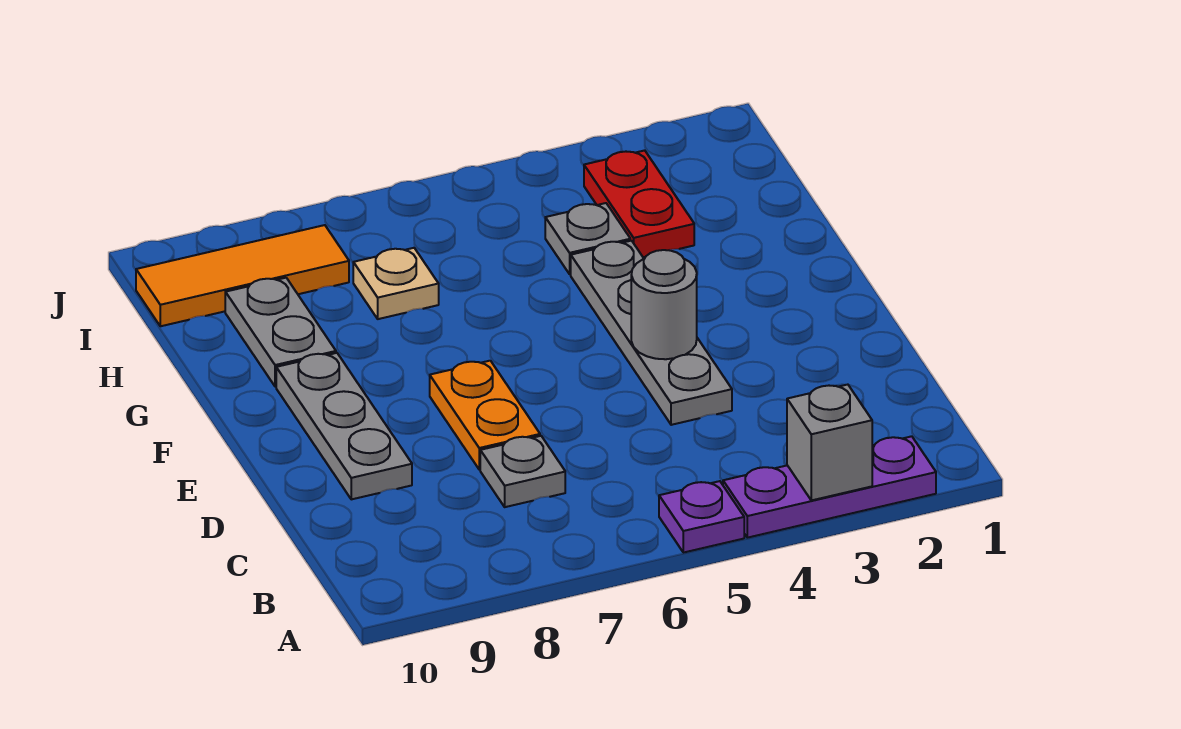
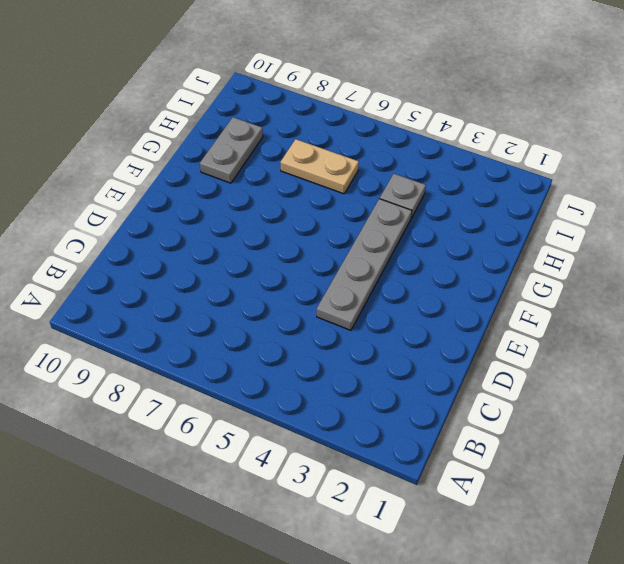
tan plate H6:H7 level 1 -> tan plate H7 level 1
none -> purple plate A2:A4 level 1
none -> purple plate A5 level 1
none -> grey plate C7 level 1

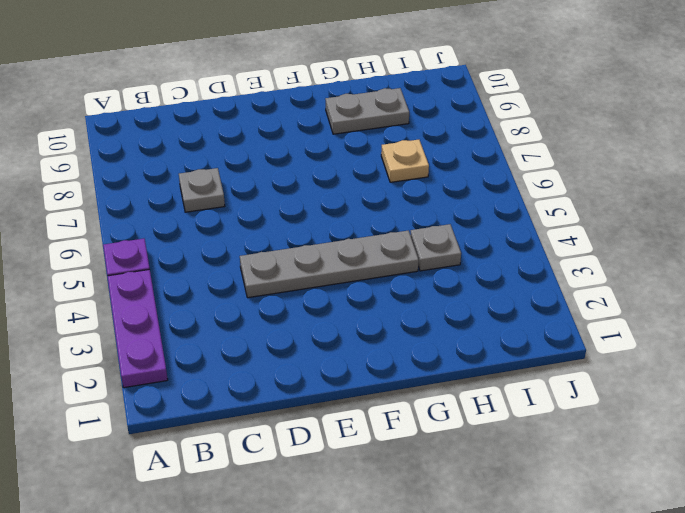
none -> orange plate D7:E7 level 1
none -> grey plate D9:F9 level 1
none -> red plate H3:I3 level 1

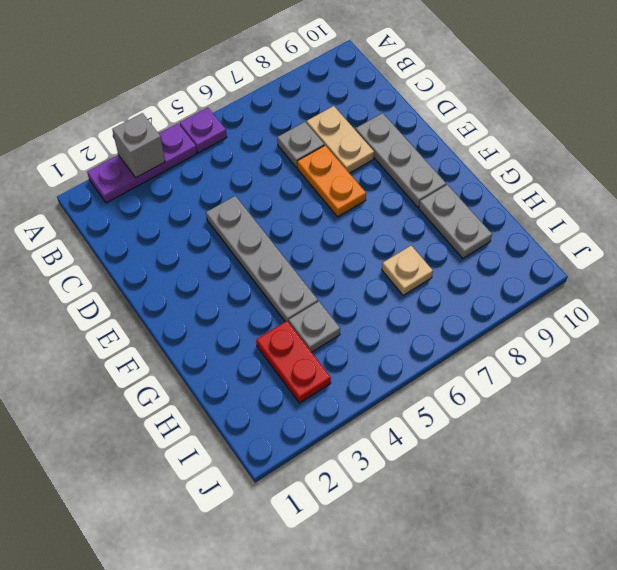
tan plate C8:D8 level 1 -> none
none -> orange tile I8:I10 level 1
none -> grey round brick E4 level 2

